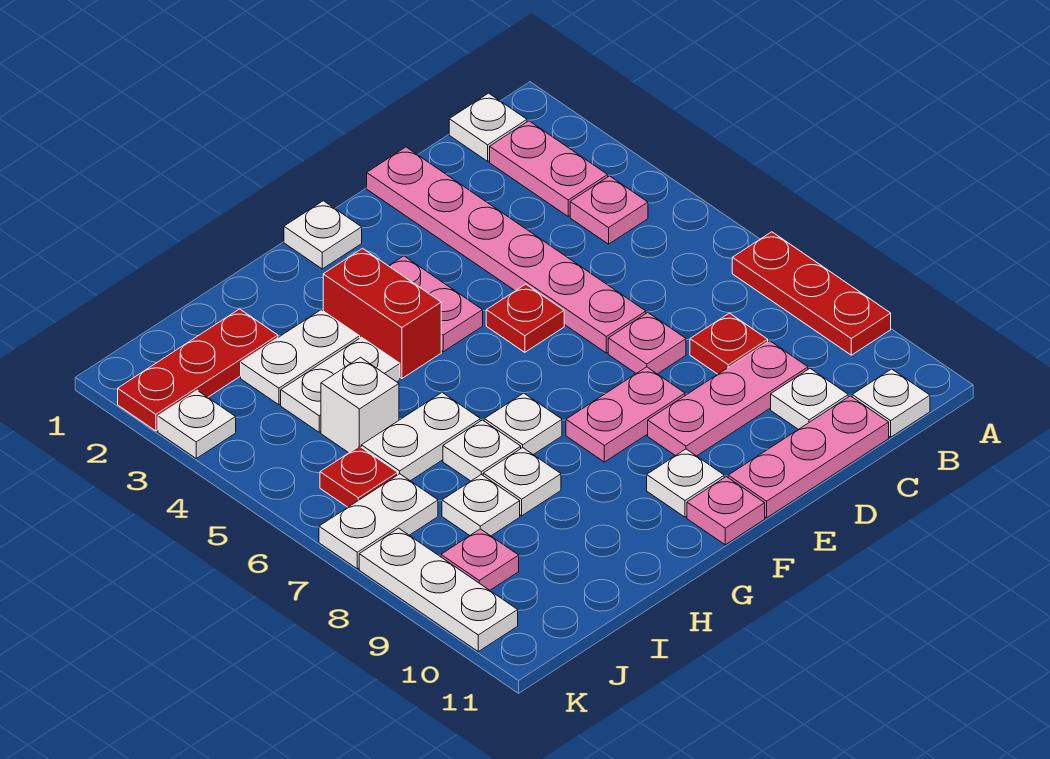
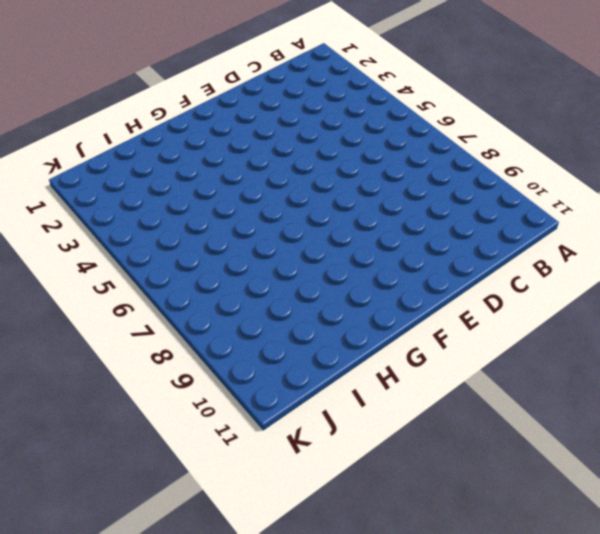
none -> red plate A7:A9 level 1
none -> white plate B1 level 1
none -> pink plate B2:B3 level 1
none -> pink plate B4 level 1

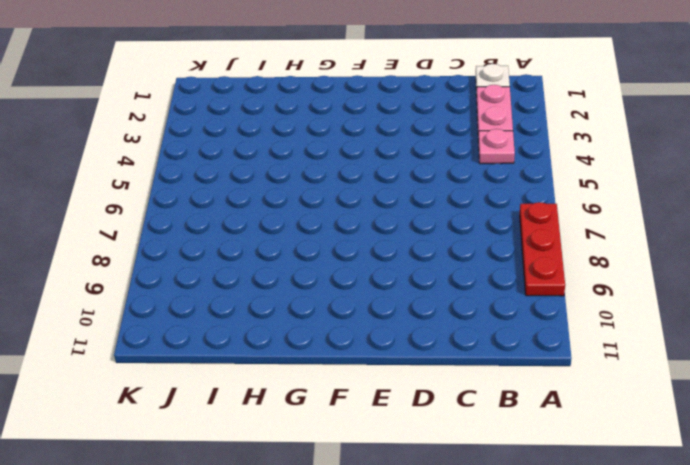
none -> white plate B11 level 1
none -> red plate C8 level 1
none -> pink plate C9:E9 level 1
none -> white plate C10 level 1

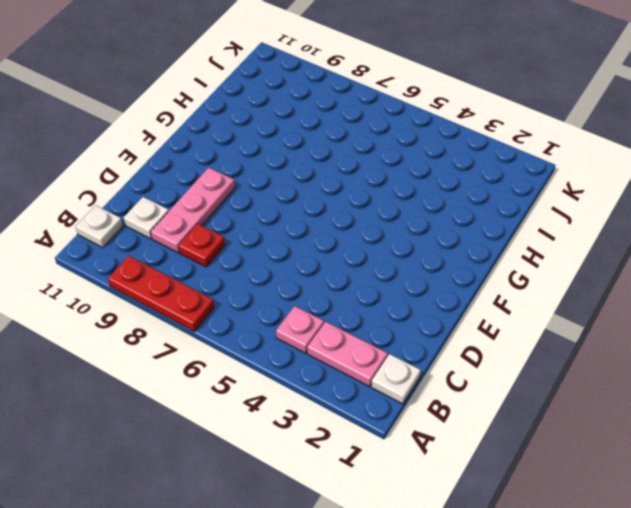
none -> pink plate C11:E11 level 1
none -> pink plate D1:D6 level 1
none -> pink plate D7 level 1
none -> red plate E5 level 1

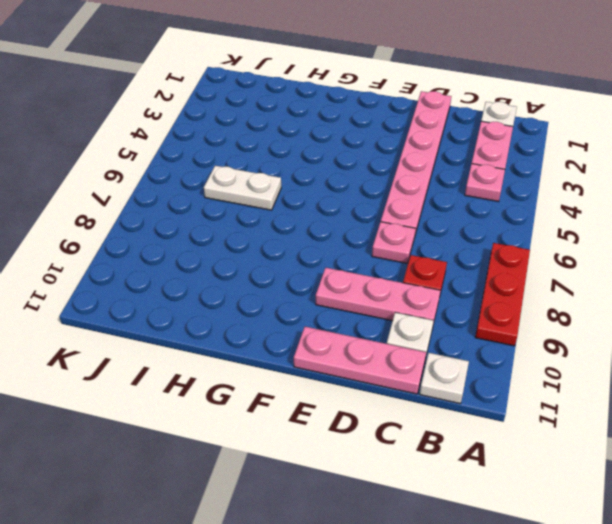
none -> red plate E5 level 1
none -> pink plate E8:F8 level 1
none -> white plate F1 level 1
none -> pink plate F3:F4 level 1

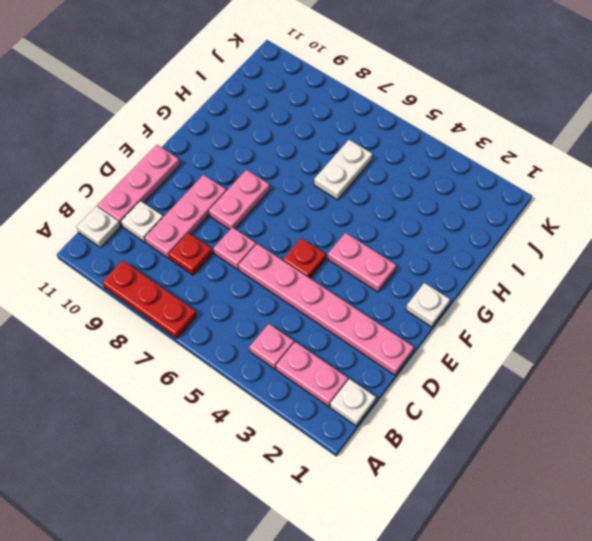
none -> white plate F10 level 1
none -> pink plate F11 level 1
none -> red brick G3:G4 level 1
none -> white plate G7 level 1

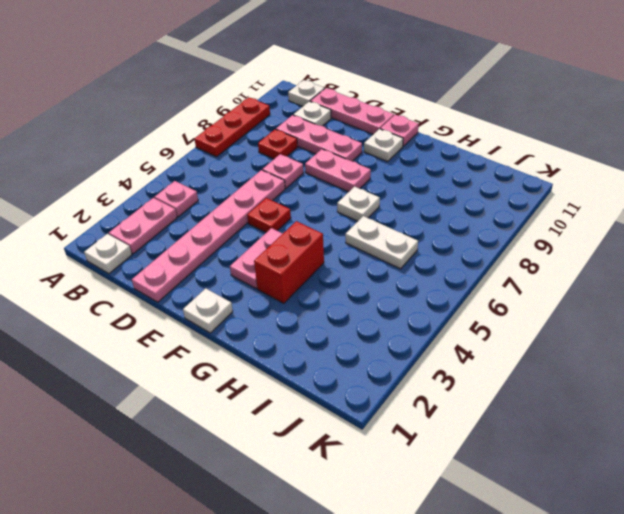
none -> white plate H3:I3 level 1
none -> white plate H4:I4 level 1
none -> white plate H7 level 1
none -> white plate H8 level 1

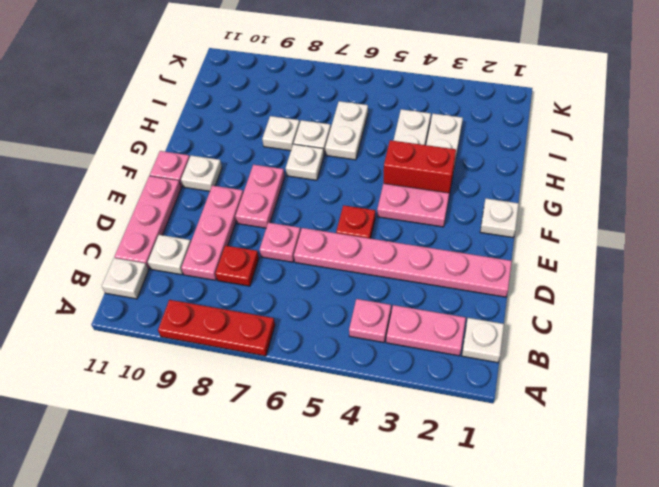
none -> red plate I2:K2 level 1
none -> white brick I5 level 1
none -> white plate I8 level 1
none -> red plate J6 level 1

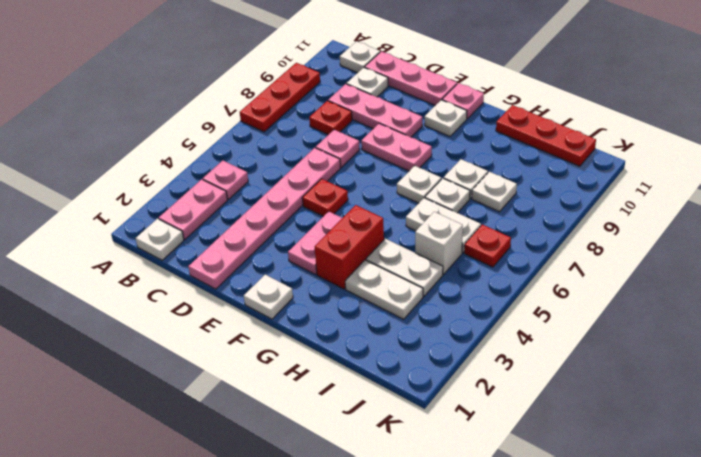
red plate H11:J11 level 1 -> red plate I2:K2 level 1
none -> white plate J7:K7 level 1
none -> pink plate J9 level 1
none -> white plate K3 level 1
none -> white plate K8:K10 level 1

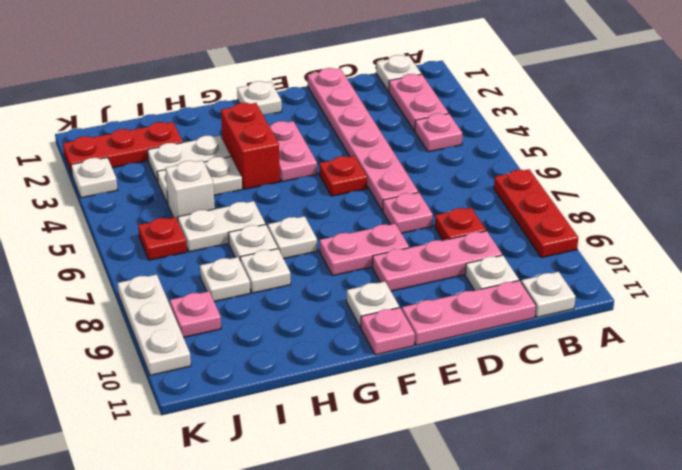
none -> white plate J7:K7 level 1

